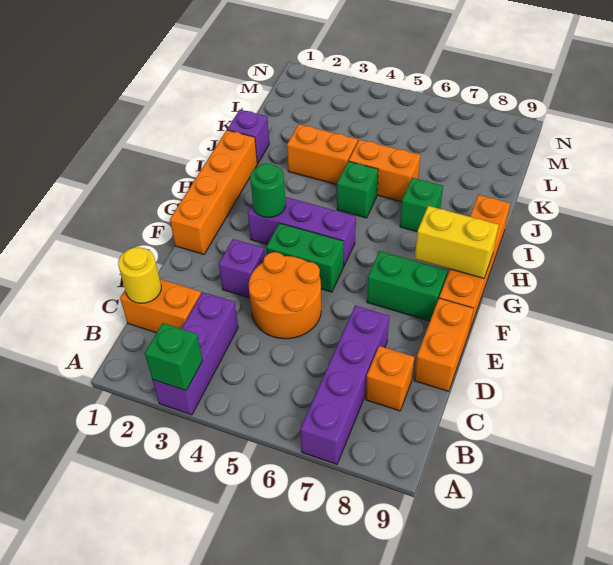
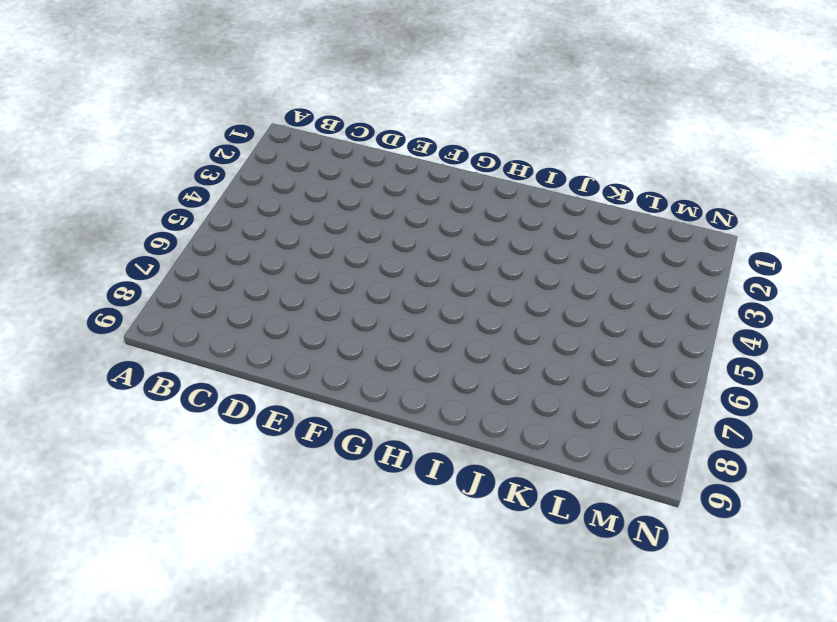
none -> purple brick A3:C3 level 1
none -> purple brick A7:D7 level 1
none -> orange brick C1:C2 level 1

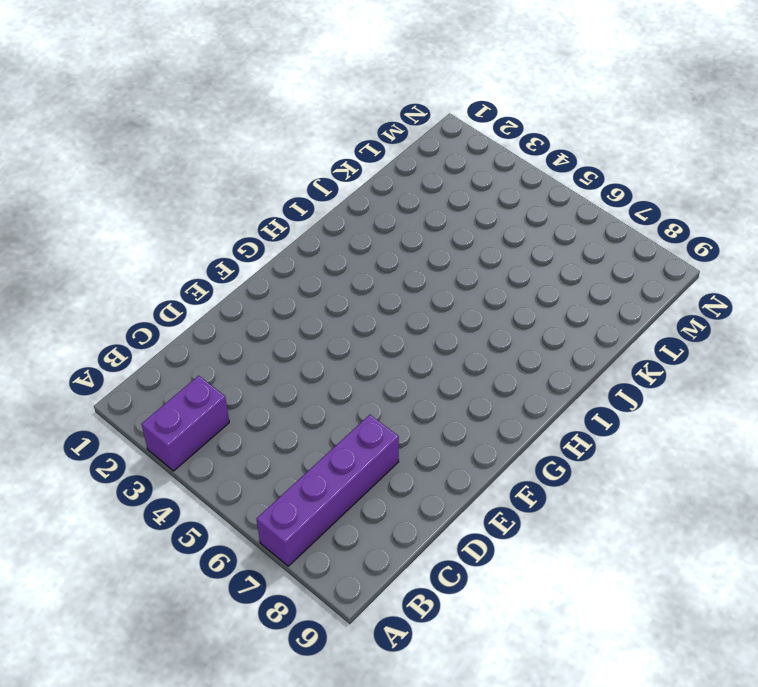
purple brick A3:B3 level 1 -> purple brick A3:C3 level 1
none -> orange brick C1:C2 level 1
none -> orange brick C8 level 1
none -> orange round brick D4:E5 level 1

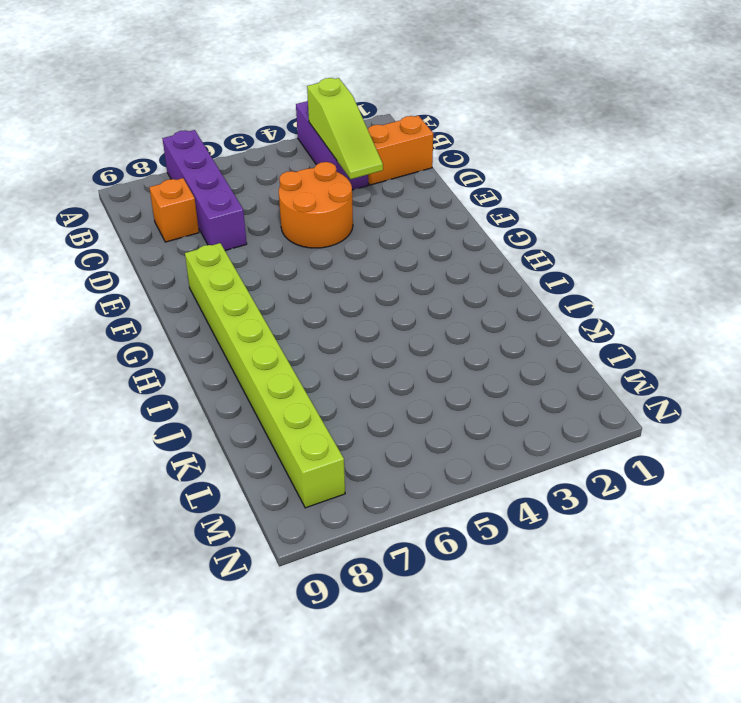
lime slope B3:D3 level 2 top B -> none
lime brick F8:M8 level 1 -> green brick F7:F8 level 1
none -> orange brick D9:E9 level 1
none -> purple brick E3 level 1
none -> orange brick F1:I1 level 1

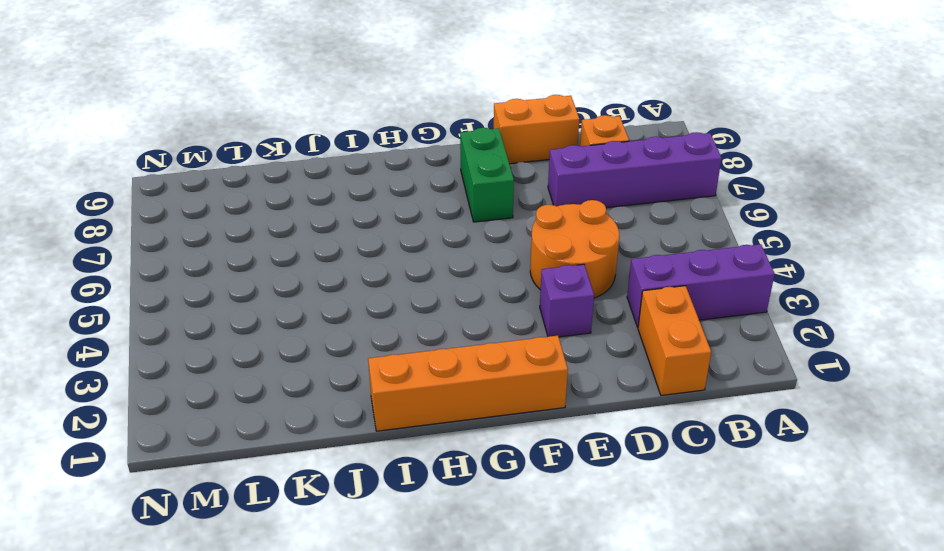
none -> green brick F4:F5 level 1
none -> orange brick F9:I9 level 1
none -> purple brick G3:G5 level 1

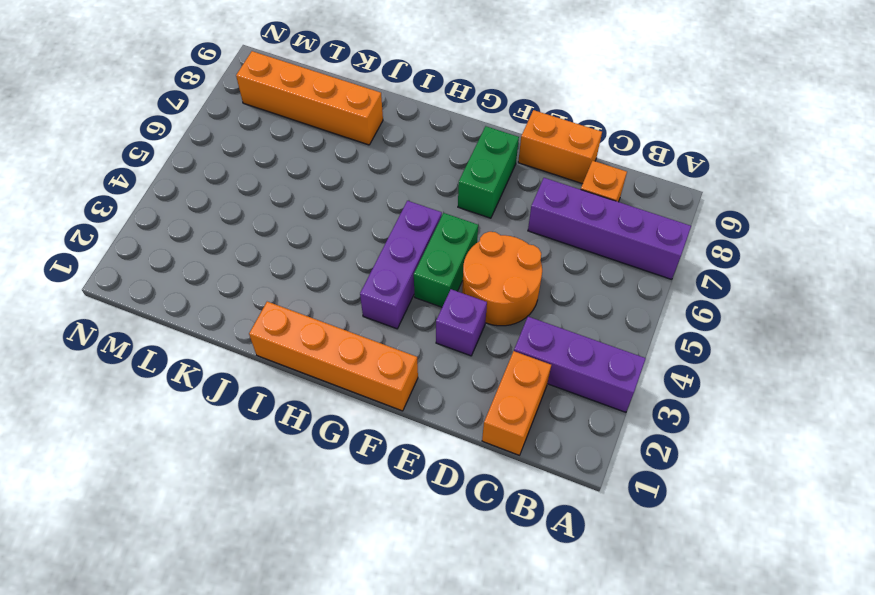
orange brick J8:M8 level 1 -> orange brick F9:I9 level 1
none -> green brick I5 level 1
none -> green brick I7 level 1
none -> purple brick J1 level 1

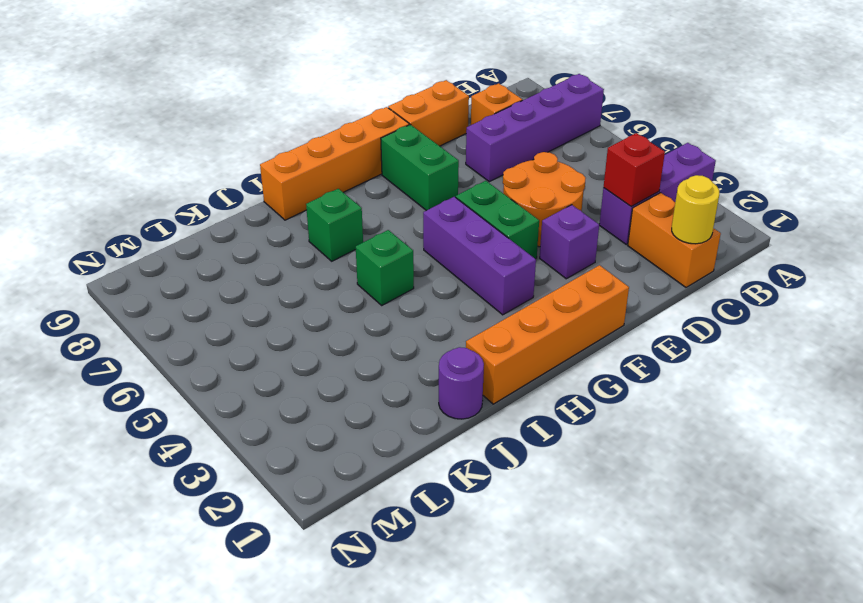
red brick C3 level 2 -> none
purple round brick J1 level 1 -> purple brick J1 level 1
none -> orange brick J3:J4 level 1
none -> orange brick J5:J6 level 1
none -> green brick A3 level 2

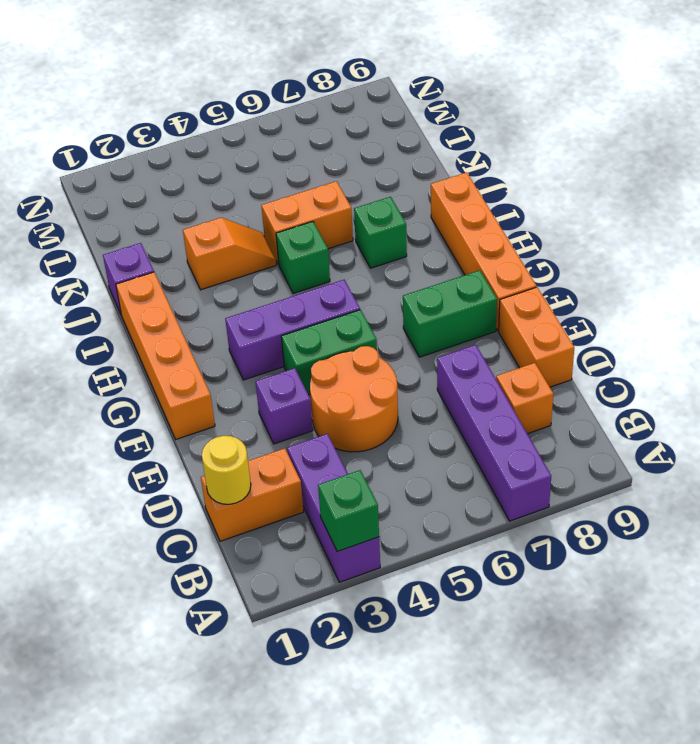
orange slope J3:J4 level 1 top 3 -> orange brick J3:J4 level 1
none -> green round brick G3 level 2
none -> yellow brick G8:G9 level 2

